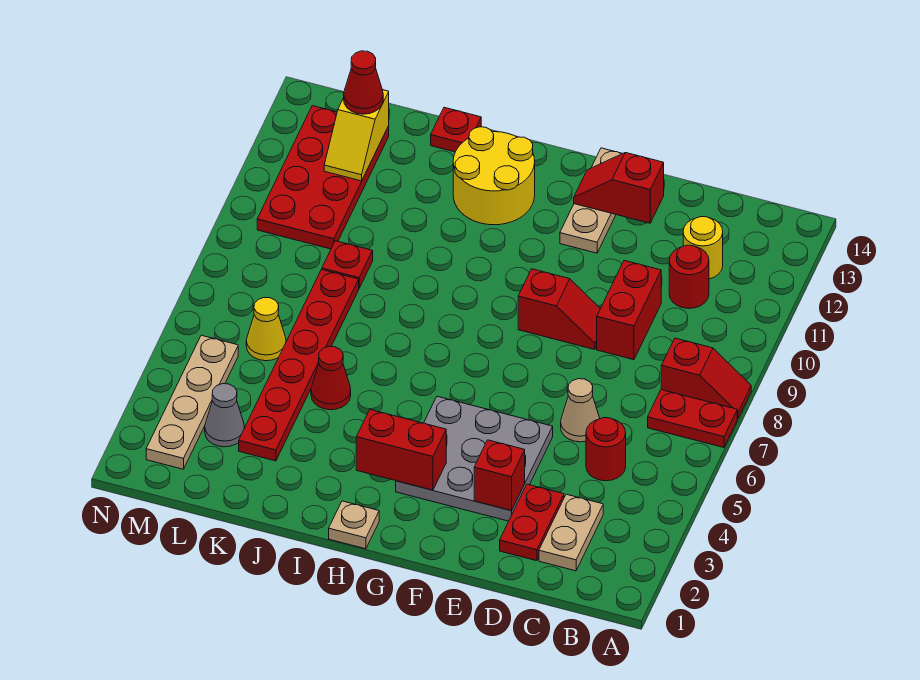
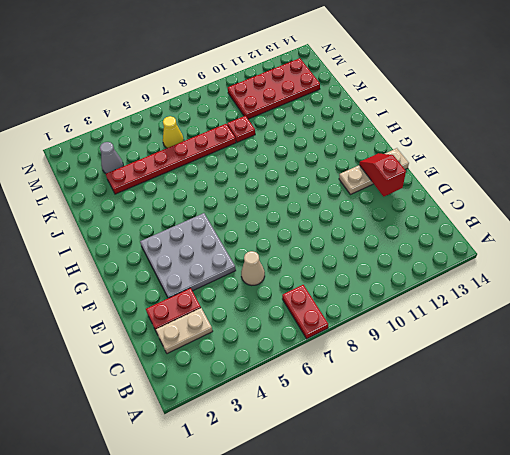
none -> red slope A8:B8 level 1 top B
none -> red round brick C5 level 1
none -> red round brick C11 level 1

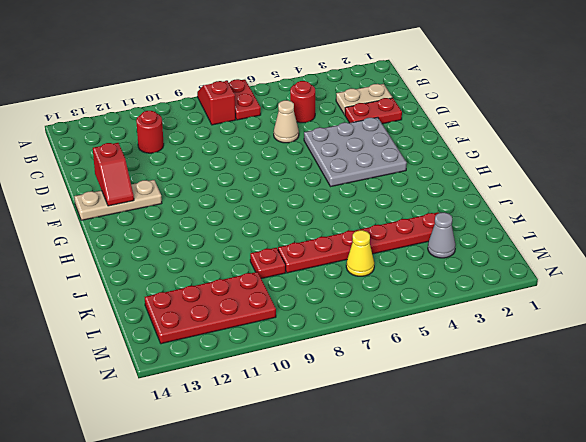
none -> yellow round brick C12 level 1
none -> red brick D9:D10 level 1
none -> red slope E9:F9 level 1 top F

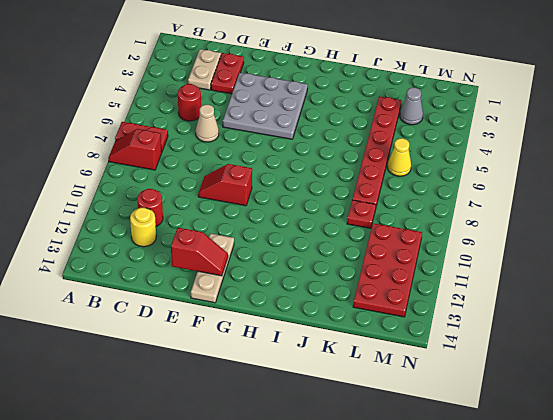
none -> red brick D9:D10 level 1
none -> tan plate H1 level 1
none -> yellow round brick H12:I13 level 1

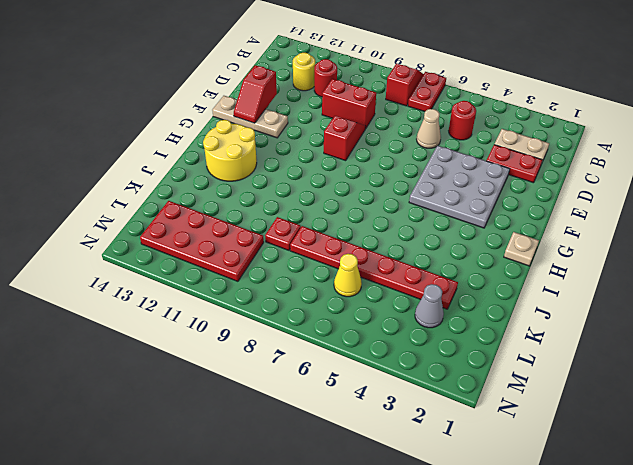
none -> red cone J5 level 1
none -> red plate J14 level 1
none -> tan plate M2:M5 level 1

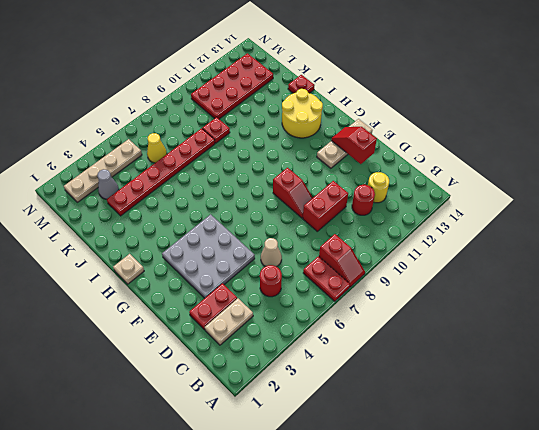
none -> red cone J5 level 1
none -> red brick E3 level 2
none -> red brick G3:H3 level 2

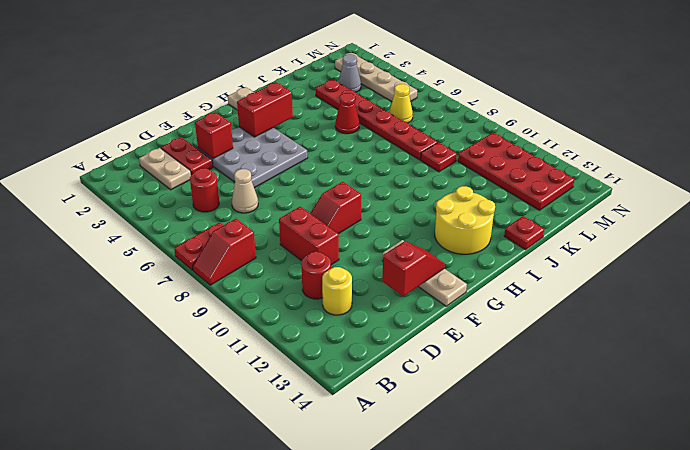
none -> yellow slope L12:L13 level 2 top 13
none -> red cone L13 level 3

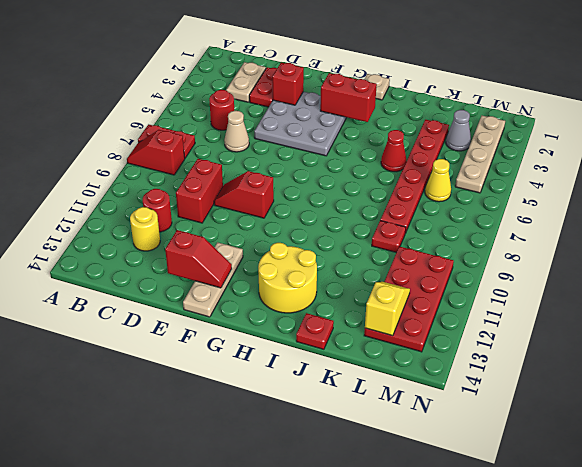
none -> red cone L13 level 3

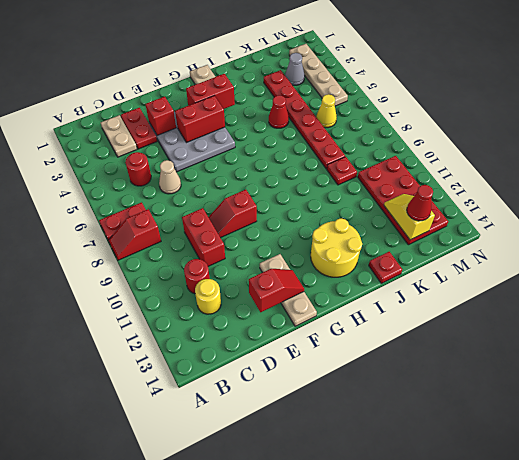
red brick F4:G4 level 2 -> none

